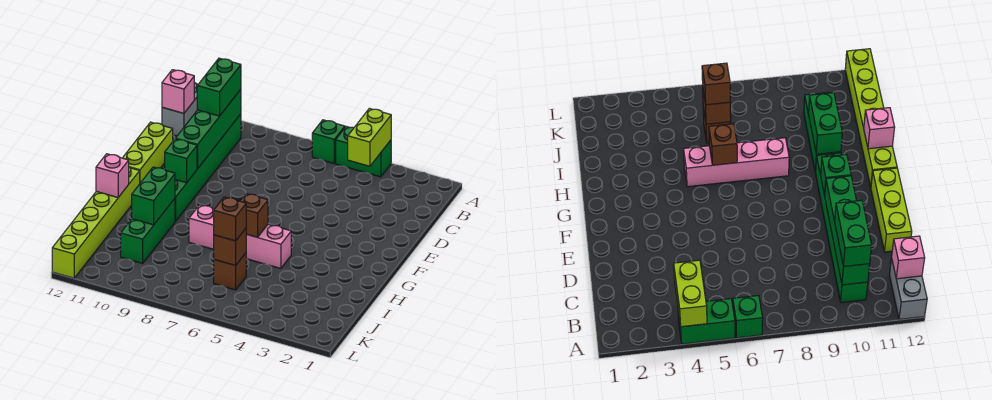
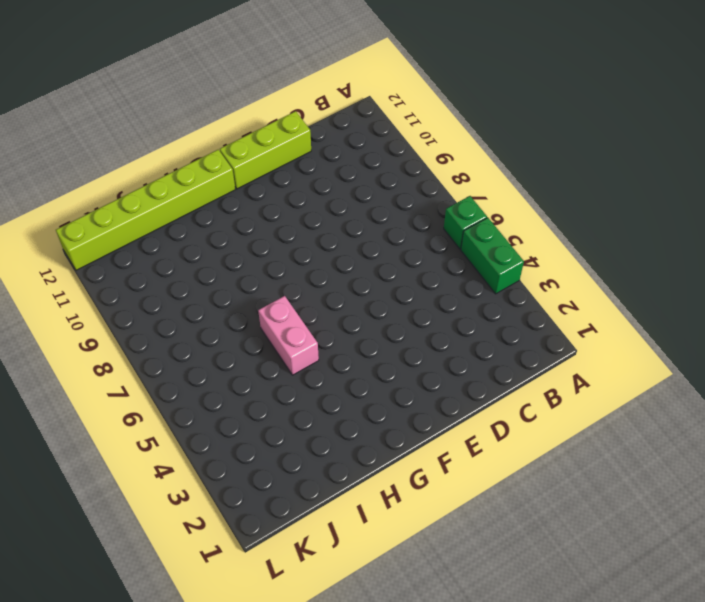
pink brick H5:H6 level 1 -> pink brick H5:H8 level 1
none -> grey brick A12:B12 level 1
none -> green brick B10:G10 level 1
none -> green brick H10:J10 level 1

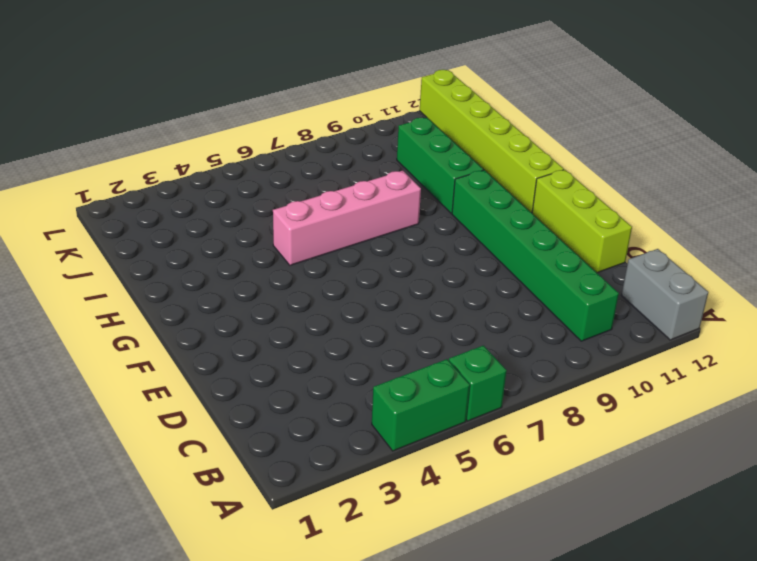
none -> brown brick J6 level 1
none -> lime brick A4:B4 level 2
none -> green brick B10:E10 level 2

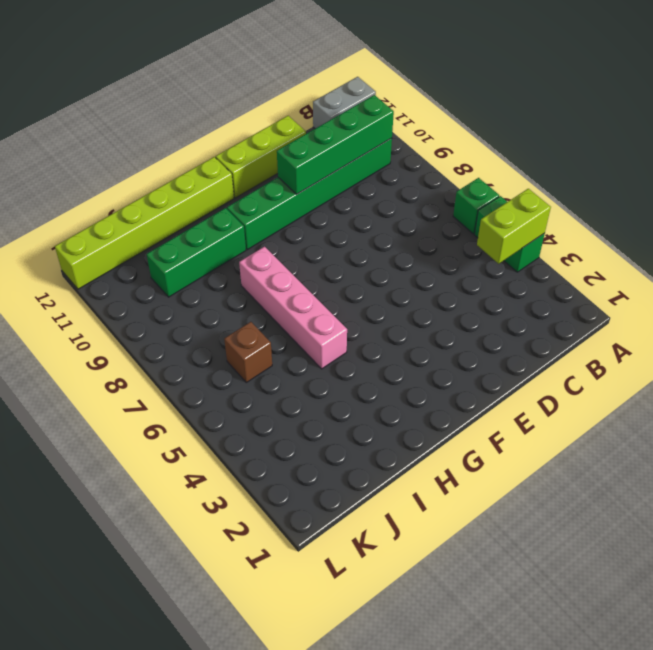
none -> pink brick B12 level 2
none -> green brick F10 level 2
none -> brown brick H6 level 2

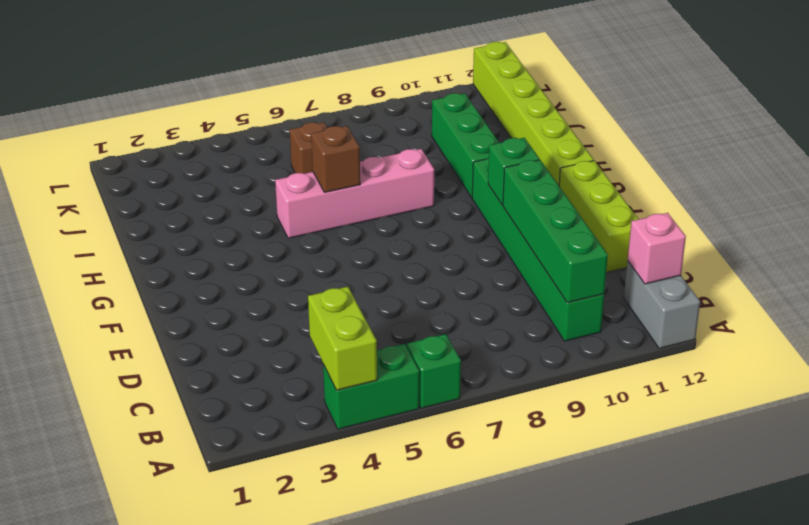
none -> green brick H10:I10 level 2
none -> pink brick H12 level 2
none -> brown brick J6 level 2

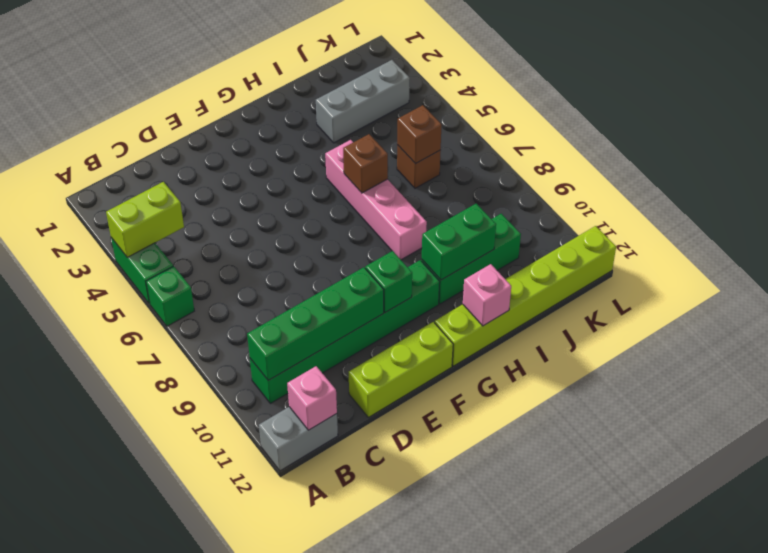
grey brick I3:K3 level 1 -> none
none -> green brick B10:C10 level 3
none -> brown brick J6 level 3

